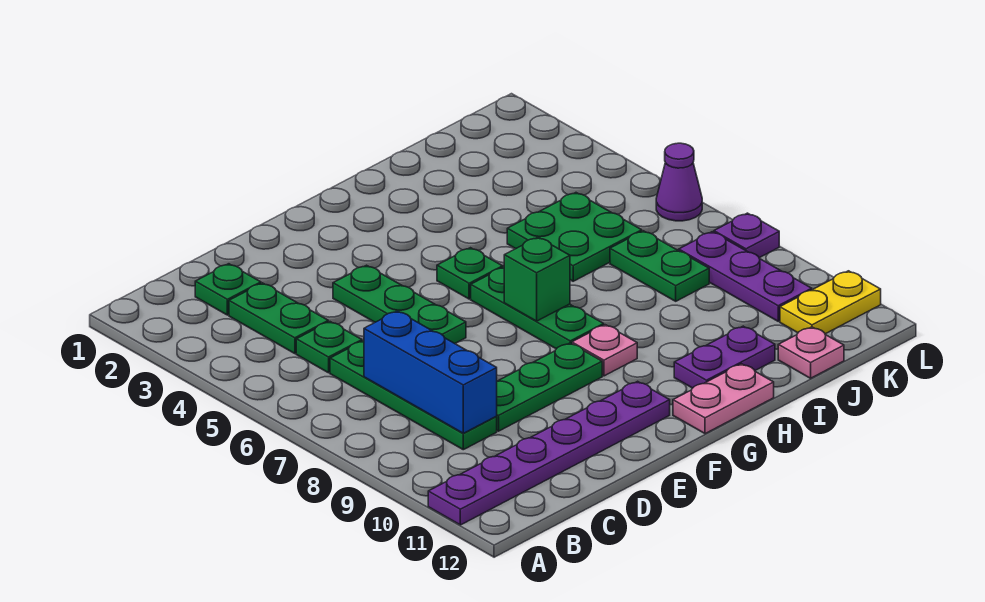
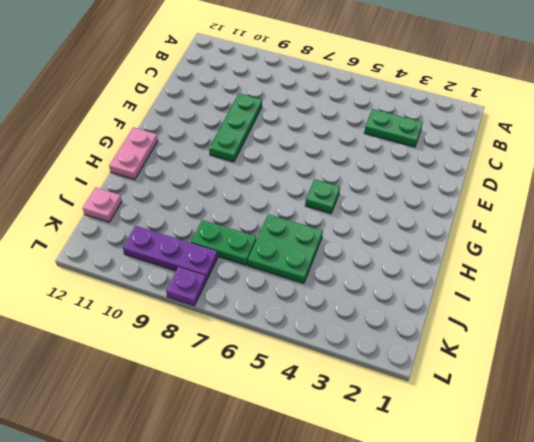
none -> purple plate A11:F11 level 1
none -> green plate C2 level 1
none -> green plate C5 level 1

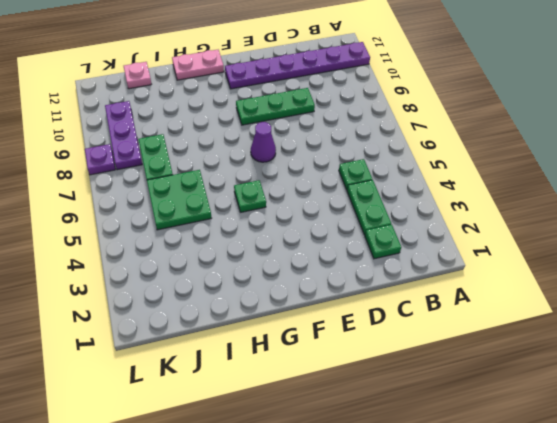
purple cone F7 level 1 -> purple cone L6 level 1
none -> green plate C6:C9 level 1
none -> green plate E4:E6 level 1
none -> green plate G6:G8 level 1

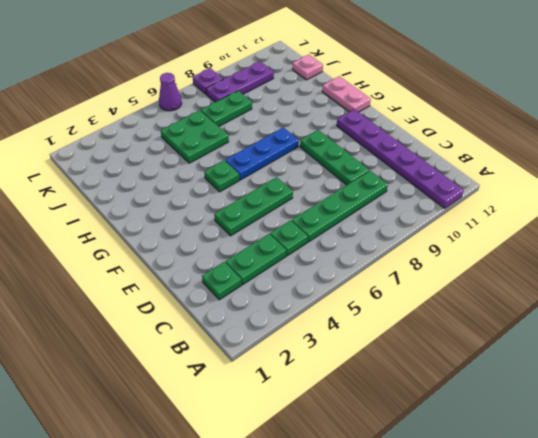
blue plate G6:G8 level 1 -> green plate G6:G8 level 1
none -> pink plate G9 level 1
none -> purple plate H11:I11 level 1
none -> yellow plate K11:L11 level 1

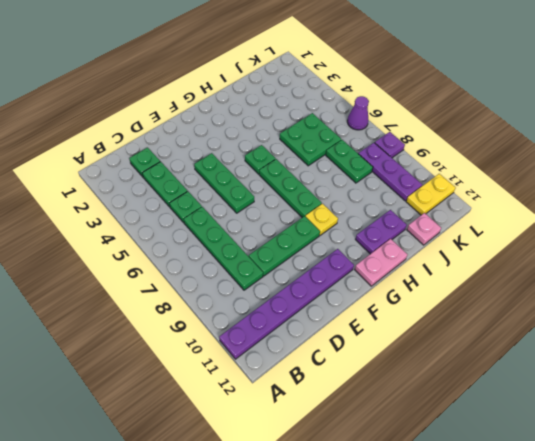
yellow plate G9 level 1 -> pink plate G9 level 1
none -> blue brick C7:C9 level 2
none -> green brick G7 level 2

